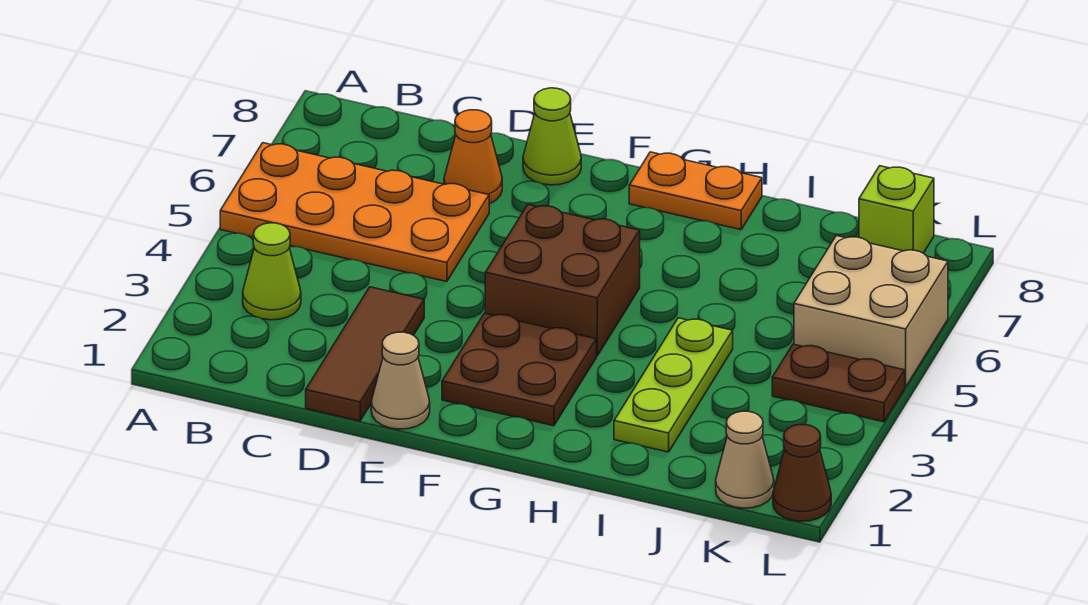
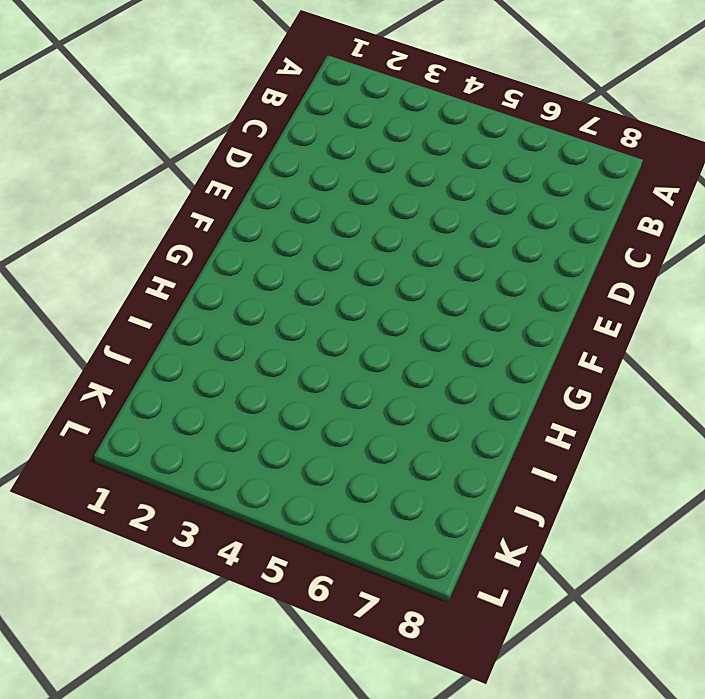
none -> orange plate A5:D6 level 1
none -> lime cone B3 level 1
none -> brown tile D1:D3 level 1

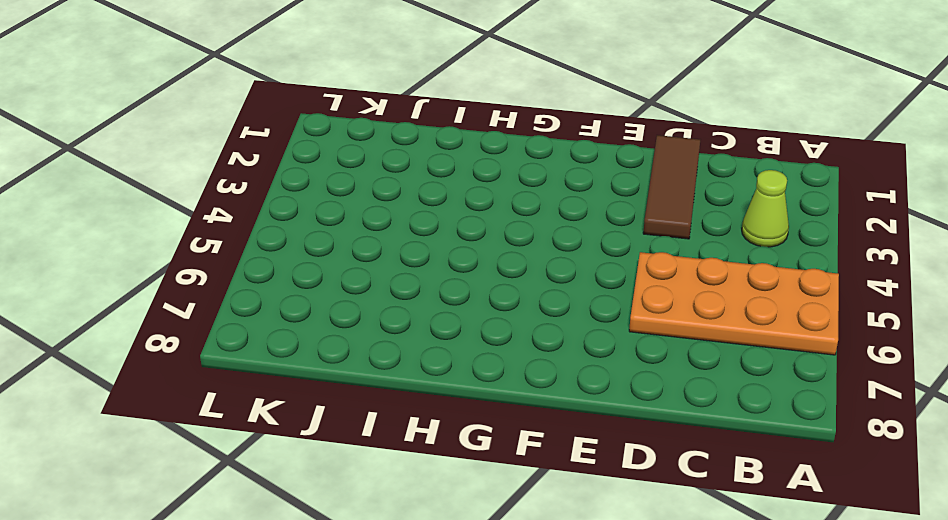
none -> orange cone D7 level 1
none -> tan cone E1 level 1
none -> lime cone E8 level 1

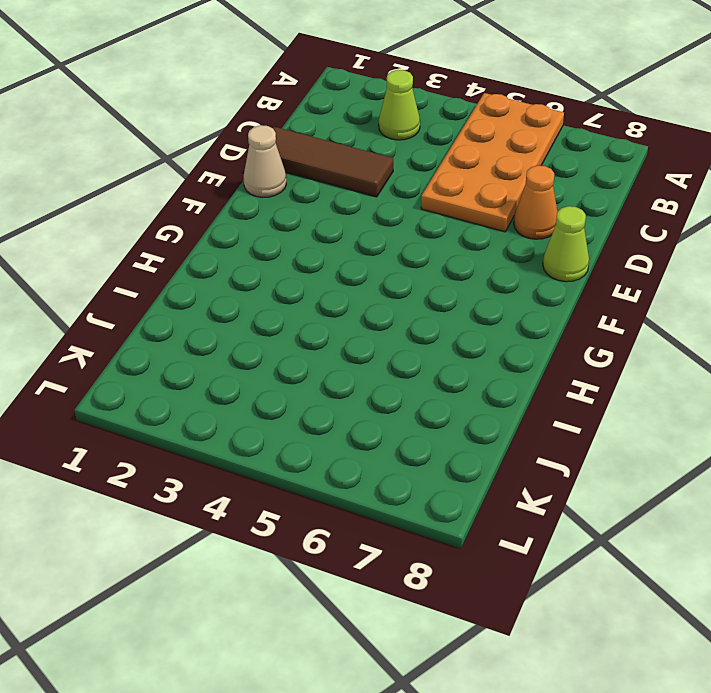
none -> brown plate F2:G3 level 1
none -> brown brick F4:G5 level 1
none -> orange plate G8:H8 level 1

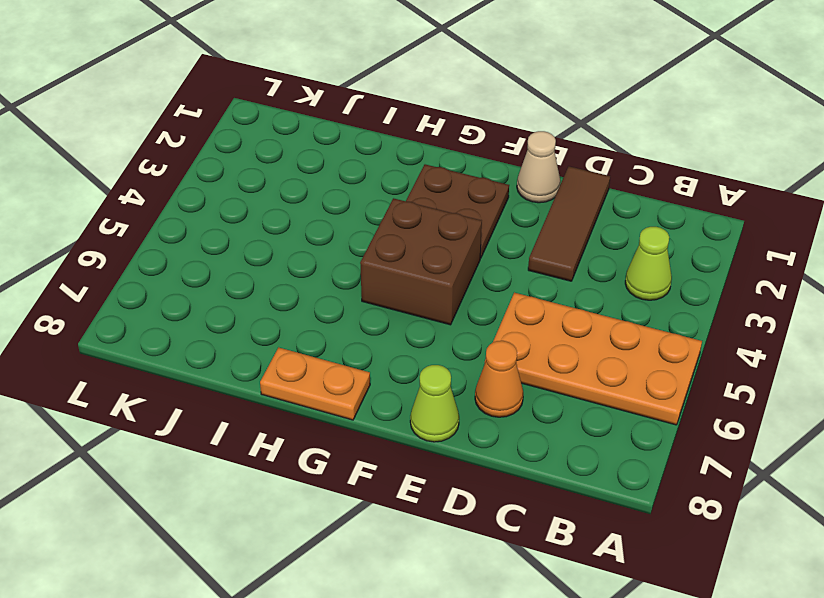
none -> lime plate I2:I4 level 1
none -> tan cone K1 level 1
none -> brown plate K4:L4 level 1

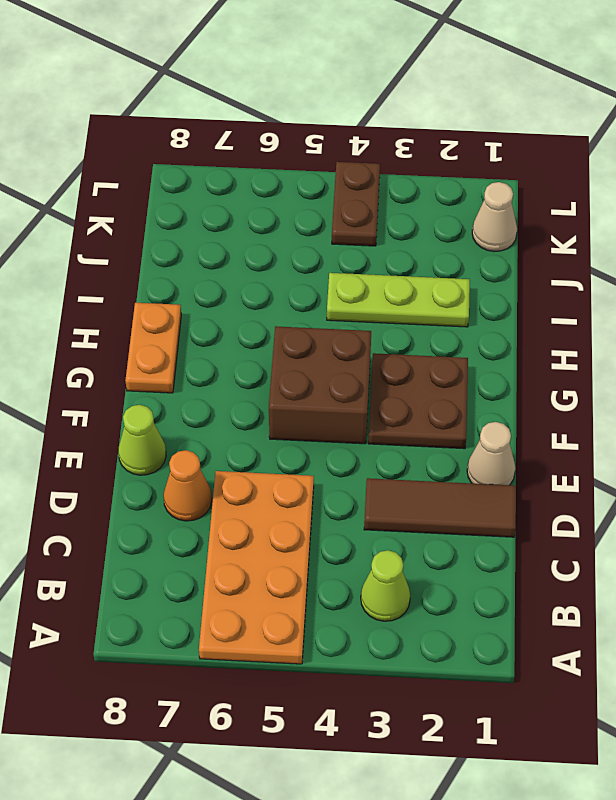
none -> tan brick K5:L6 level 1
none -> lime brick K8 level 1
none -> brown cone L1 level 1

